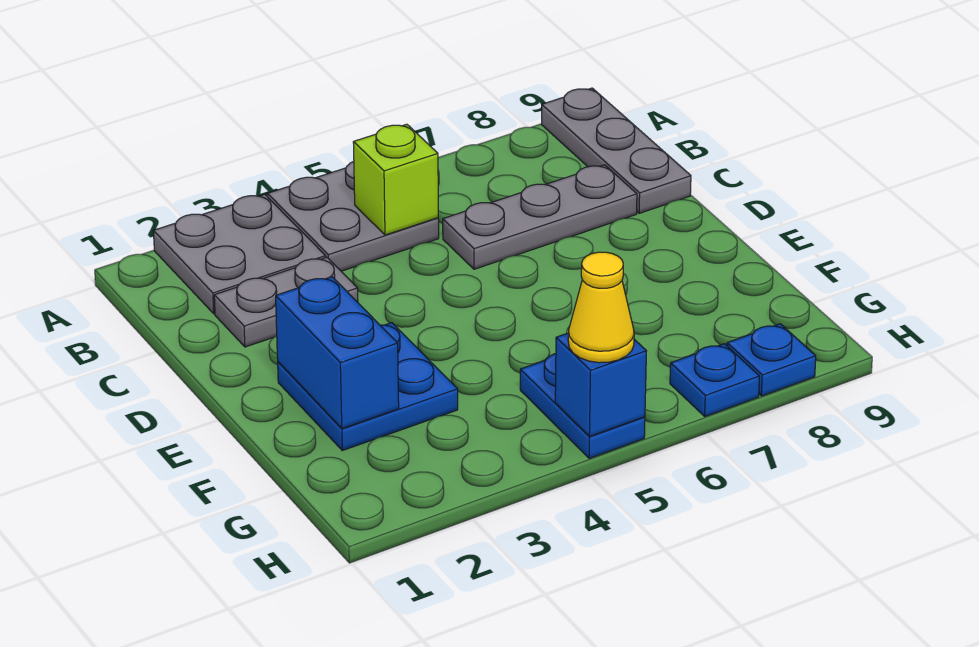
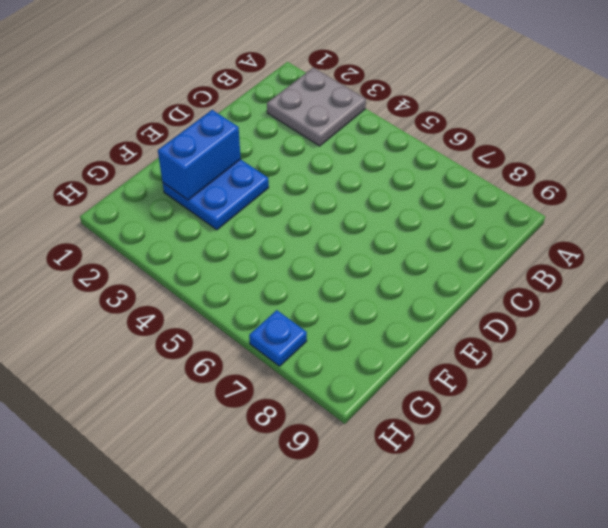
none -> grey plate A4:B5 level 1
none -> grey plate A9:C9 level 1
none -> grey plate C2:C3 level 1

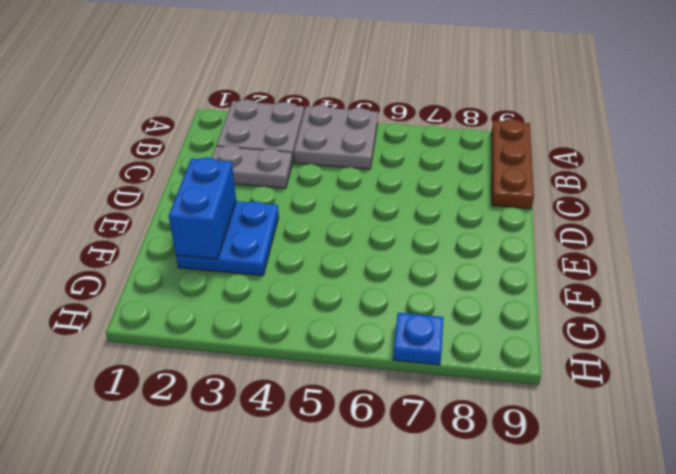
brown plate A9:C9 level 1 -> grey plate A9:C9 level 1
none -> grey plate C6:C8 level 1
none -> blue plate G5:H5 level 1
none -> blue plate H8 level 1

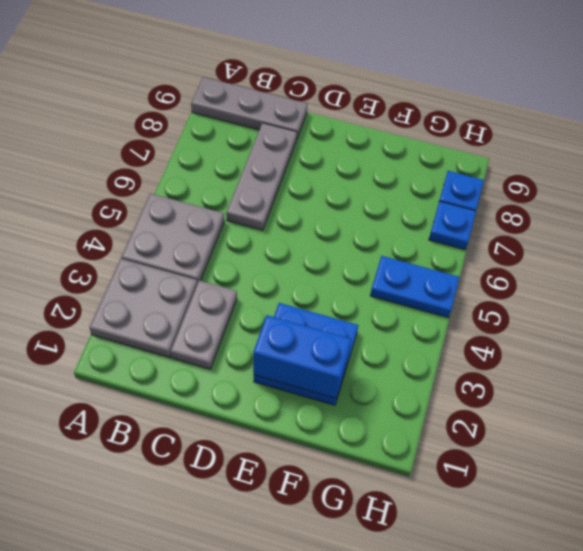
none -> lime brick B5 level 2
none -> blue brick H5 level 2
none -> yellow cone H5 level 3

